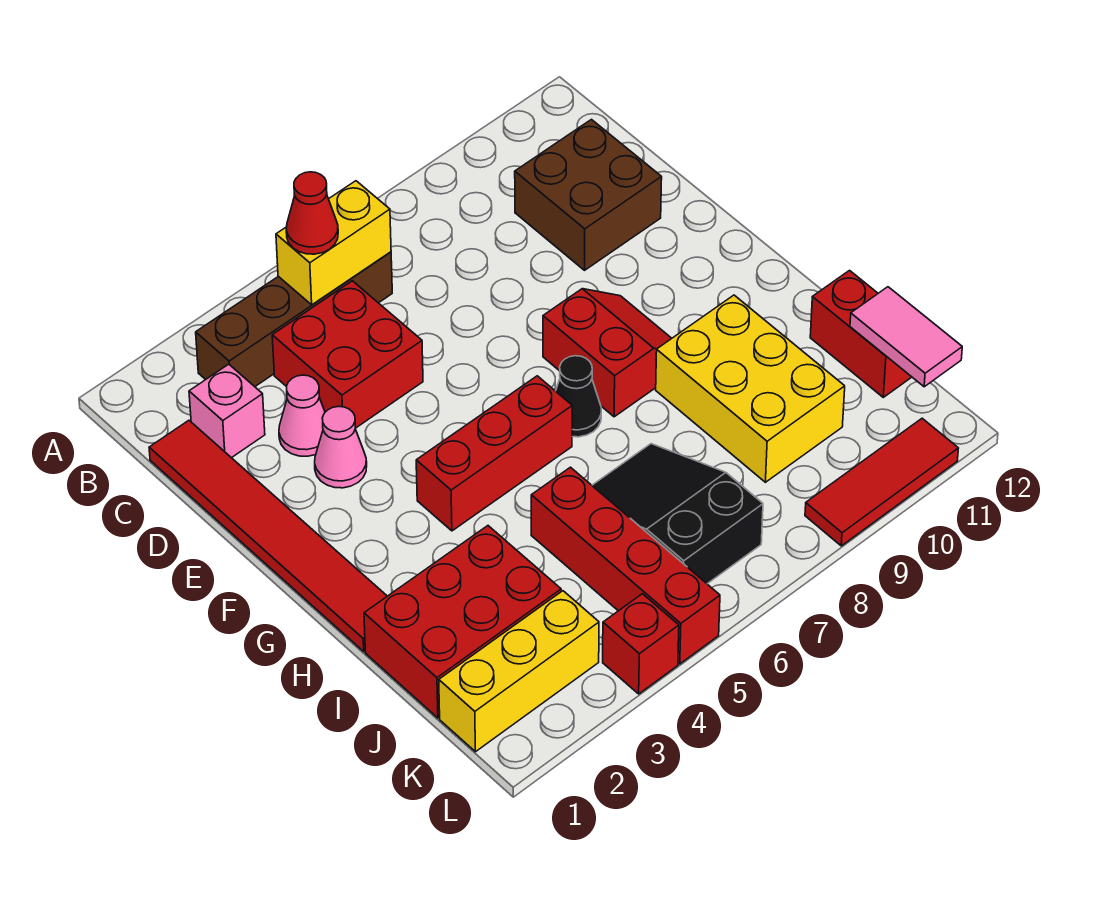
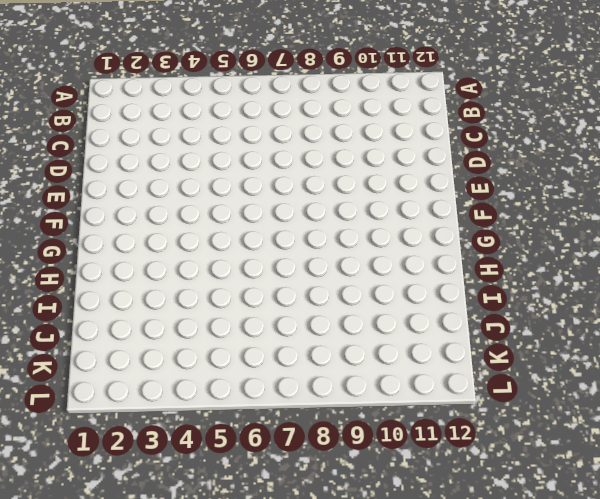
none -> brown brick B3:B6 level 1
none -> red tile C1:H1 level 1
none -> pink brick C2 level 1

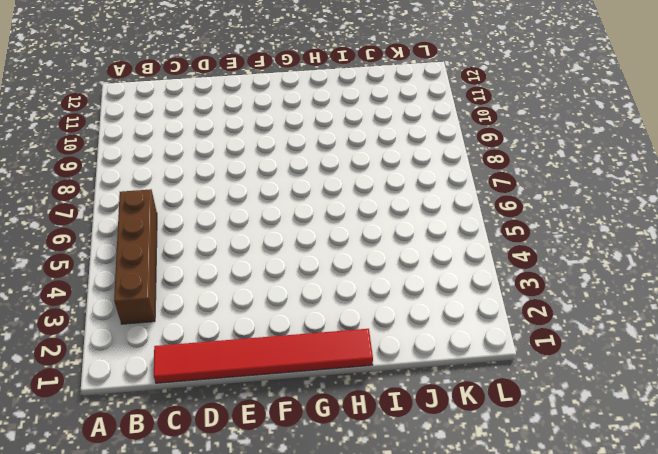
none -> pink brick C2 level 1
none -> red brick C4:D5 level 1
none -> brown brick C10:D11 level 1

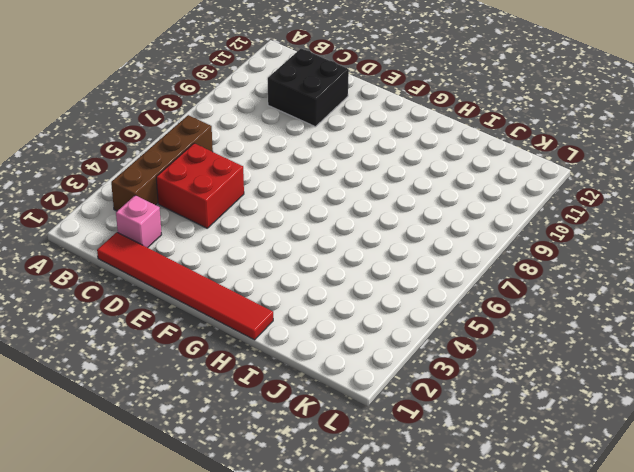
black brick C10:D11 level 1 -> brown brick C10:D11 level 1
none -> pink cone D3 level 1
none -> pink cone E3 level 1
none -> red slope F8:G9 level 1 top 8

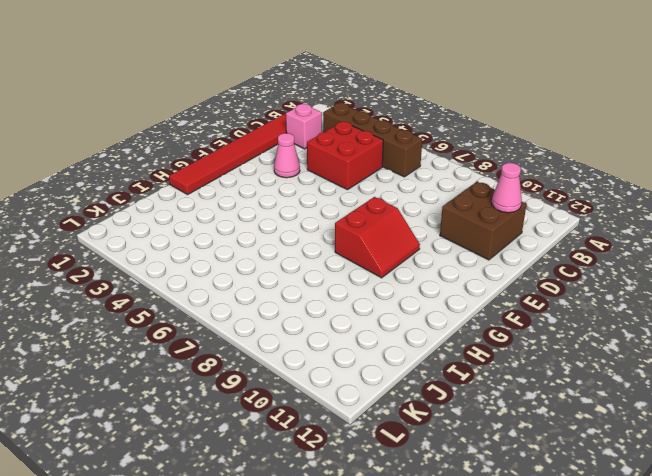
pink cone C11 level 2 -> pink cone D3 level 1
none -> red brick G4:G6 level 1
none -> black cone G7 level 1
none -> yellow brick H9:J10 level 1

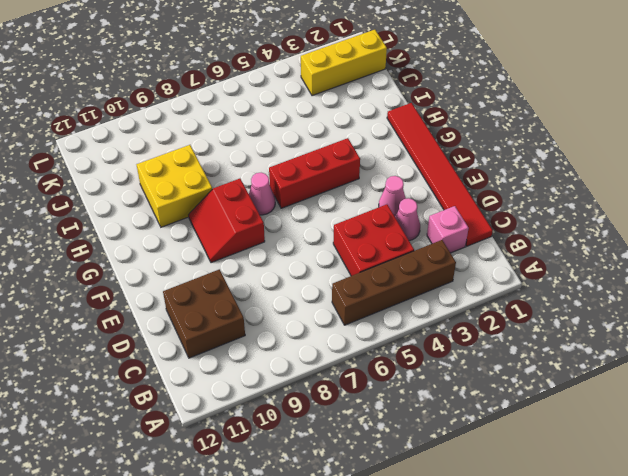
pink cone G7 level 1 -> black cone G7 level 1
yellow brick H9:I10 level 1 -> yellow brick H9:J10 level 1
none -> red brick I1:J3 level 1
none -> red brick I5:L5 level 1
none -> black slope I6:K7 level 1 top K

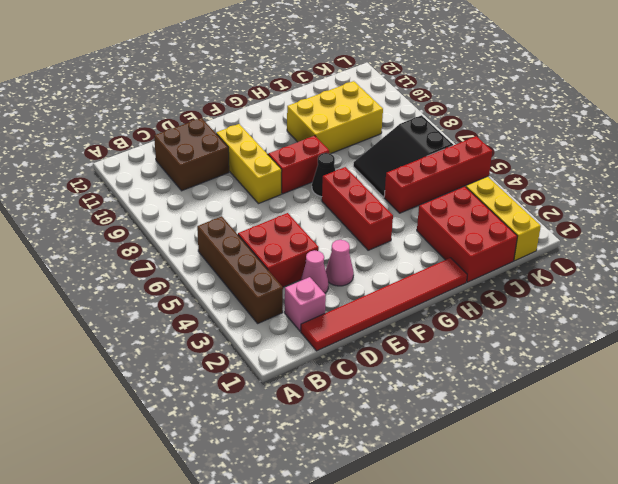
yellow brick E8:E10 level 1 -> none
none -> red brick I12:J12 level 1
none -> red brick L4 level 1
none -> red tile L9:L11 level 1

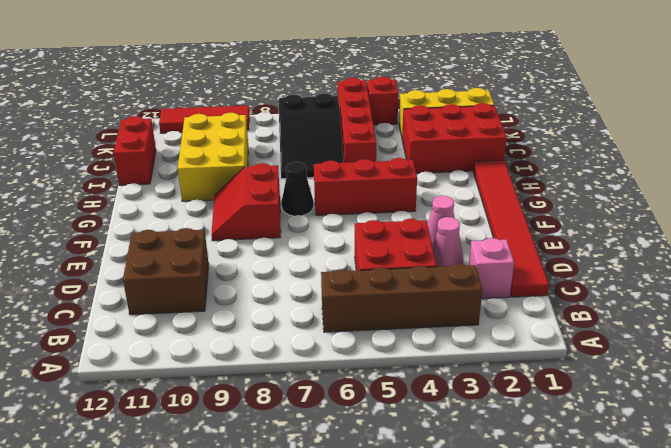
none -> yellow brick B5:B6 level 2
none -> pink tile J12:K12 level 2
none -> red cone B5 level 3

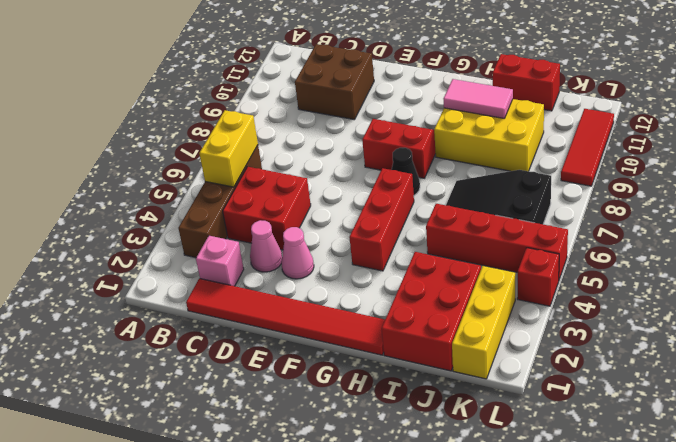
pink tile H10:I10 level 2 -> pink tile J12:K12 level 2
none -> red cone B5 level 3

